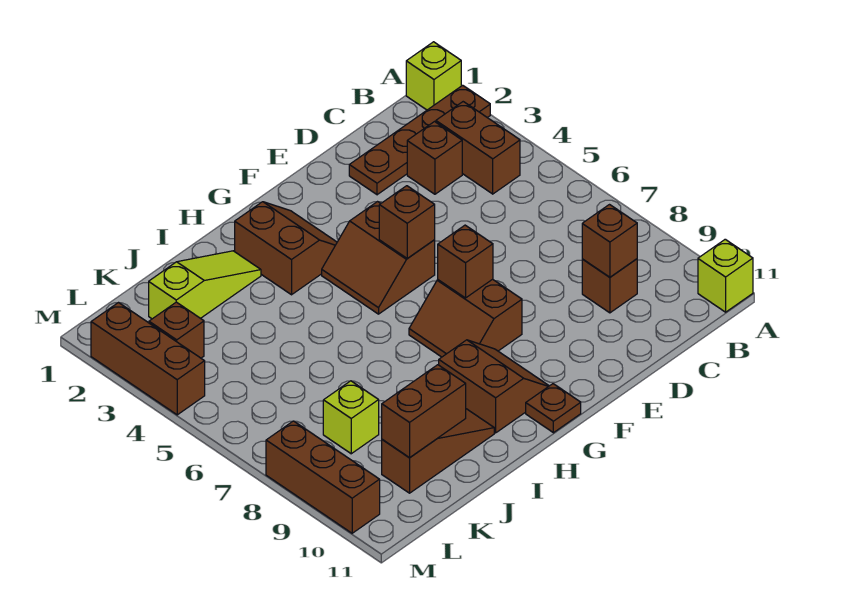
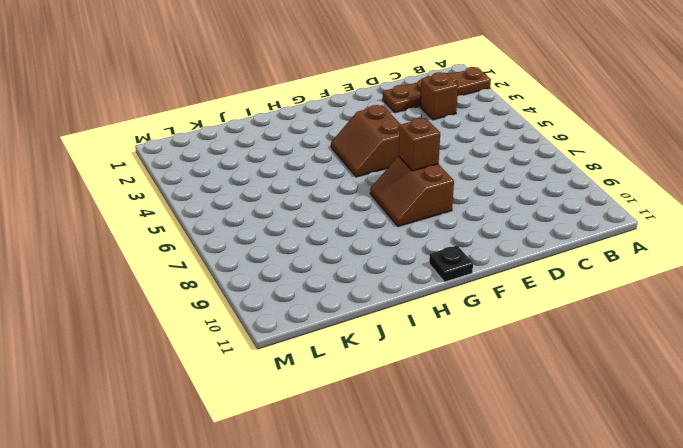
black plate G11 level 1 -> brown plate G11 level 1
none -> lime brick A1 level 1
none -> lime brick A11 level 1
none -> brown brick B3:B4 level 1

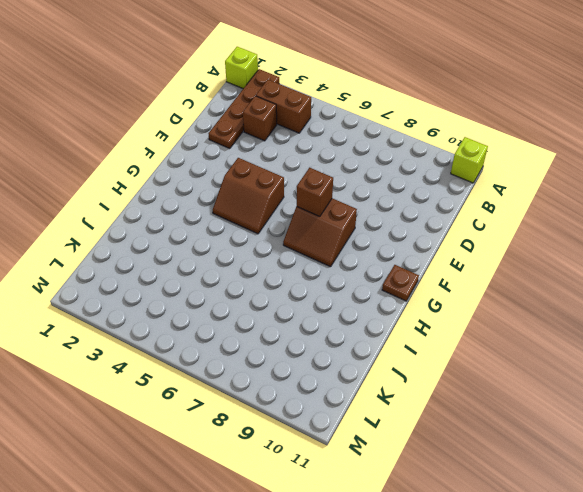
none -> brown brick C9 level 1
none -> brown slope G2:H3 level 1 top H
none -> brown slope G9:H10 level 1 top H

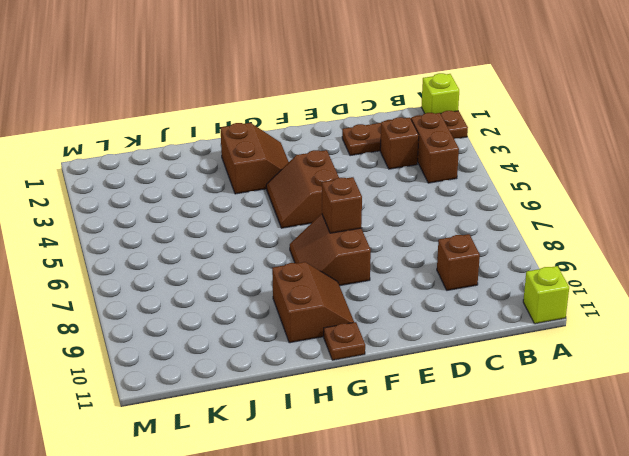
none -> lime slope I2:K2 level 1 top K
none -> brown slope I10:K10 level 1 top K
none -> lime brick K8 level 1

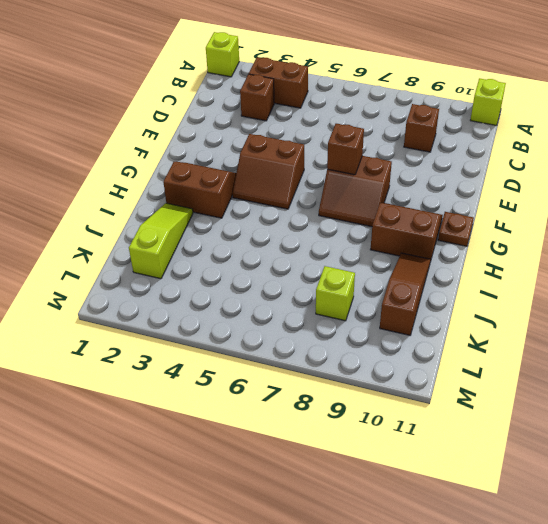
none -> brown plate A2:D2 level 1
none -> brown brick L3 level 1
none -> brown brick M2:M4 level 1

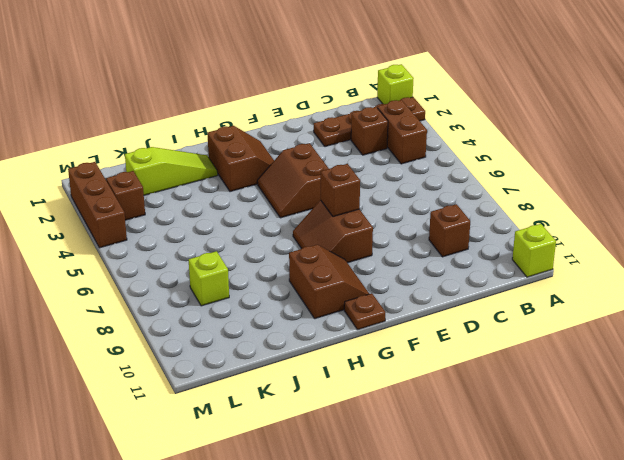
none -> brown slope I10:K10 level 1 top K
none -> brown brick M8:M10 level 1
none -> brown brick C9 level 2

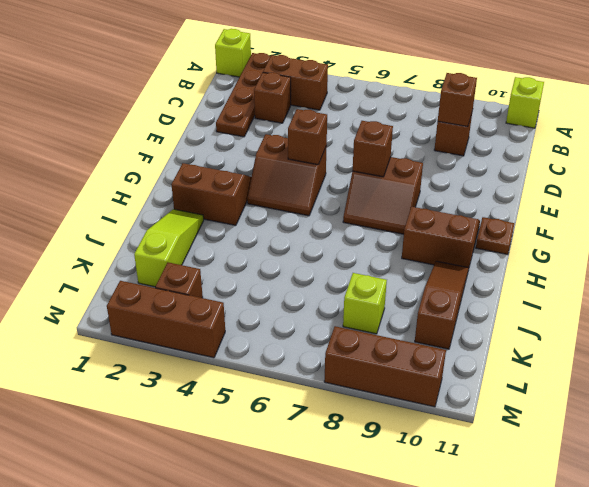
none -> brown brick J10:K10 level 2

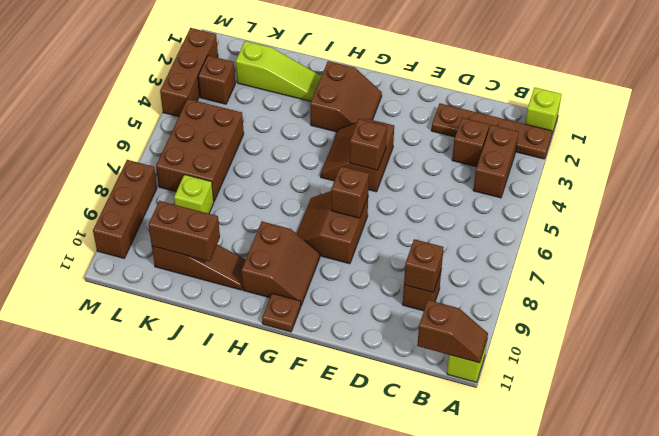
brown slope A11:B11 level 2 top B -> none
brown brick K5:L7 level 1 -> none

